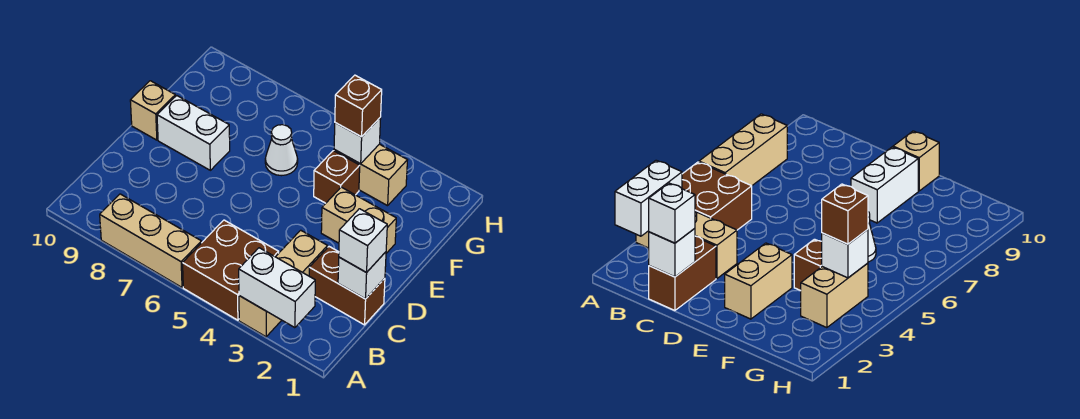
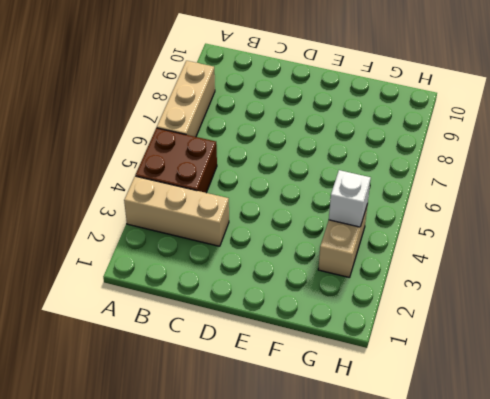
none -> brown brick C1:C2 level 1
none -> tan brick E2:E3 level 1
none -> white brick E8:E9 level 1

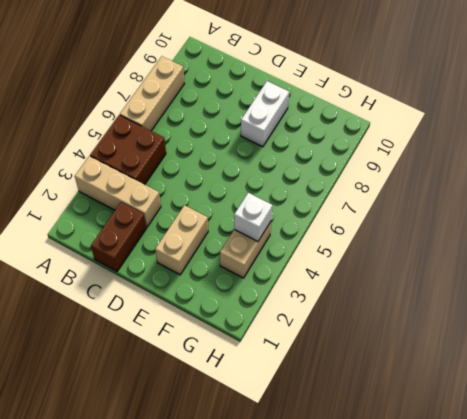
none -> tan brick E10 level 1
none -> brown brick F4 level 1
none -> white cone F6 level 1

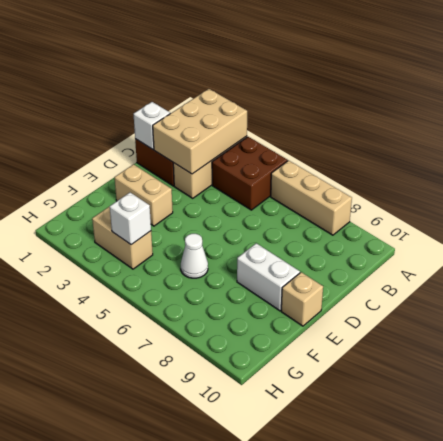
tan brick A2:C3 level 2 -> white brick A2:A3 level 2
none -> brown brick F4 level 1
none -> white brick C1 level 3
none -> brown brick G4 level 3

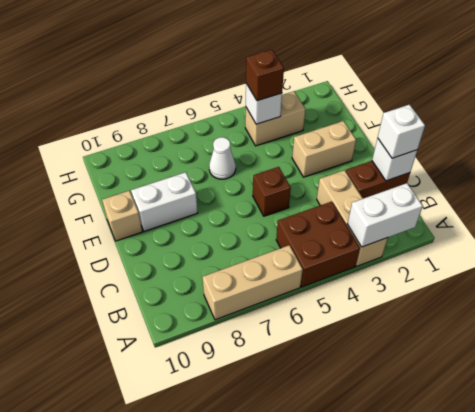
brown brick D5 level 1 -> brown brick F4 level 1

